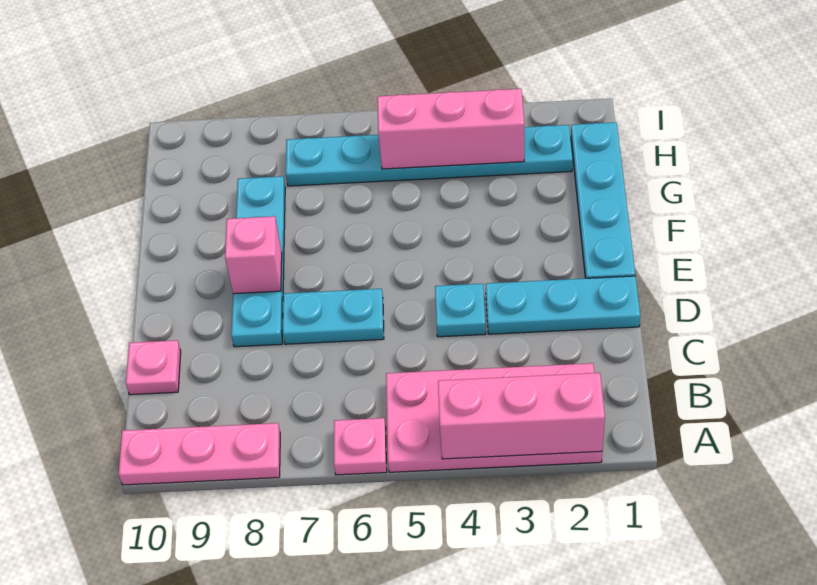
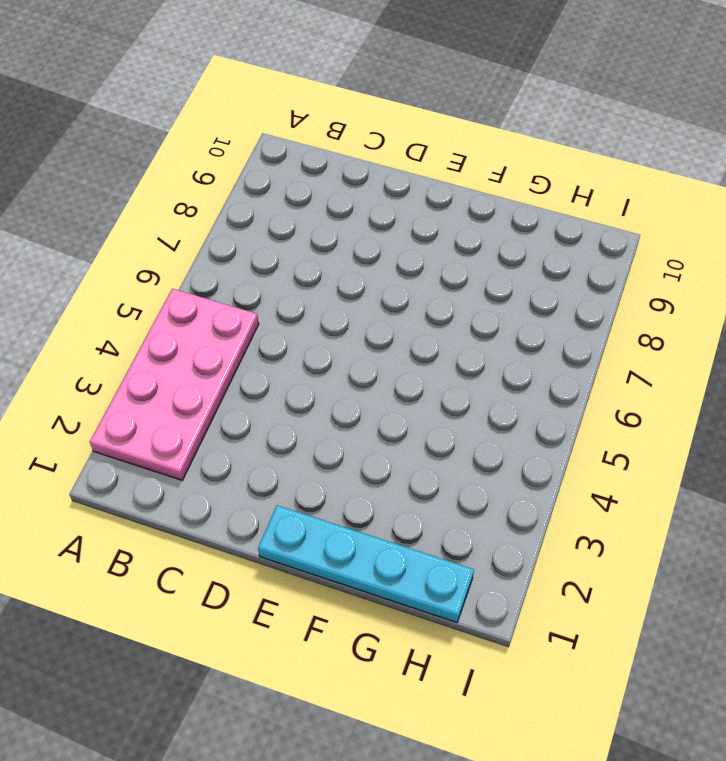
none -> pink plate A6 level 1
none -> pink plate A8:A10 level 1
none -> pink plate C10 level 1

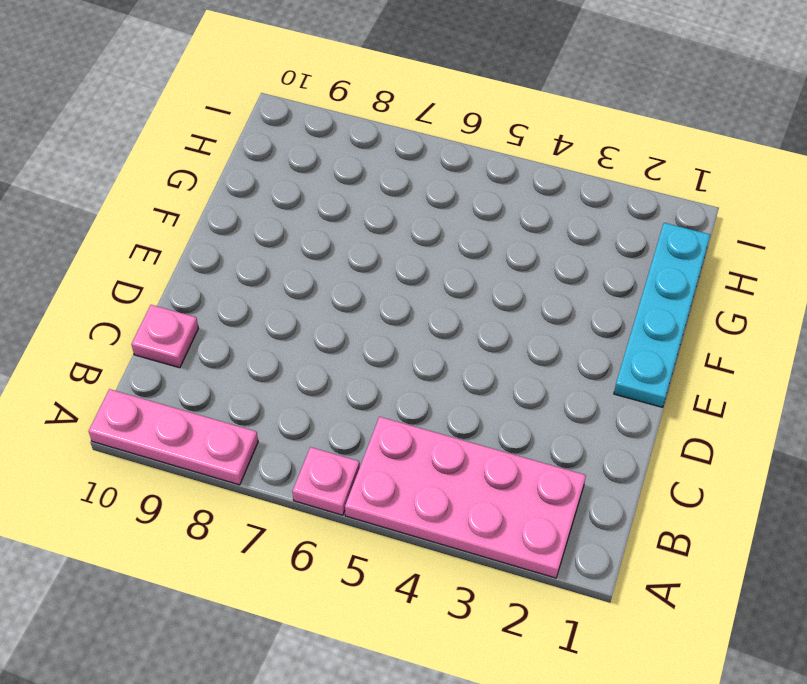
none -> cyan plate D1:D3 level 1
none -> cyan plate D4 level 1
none -> cyan plate D6:D7 level 1

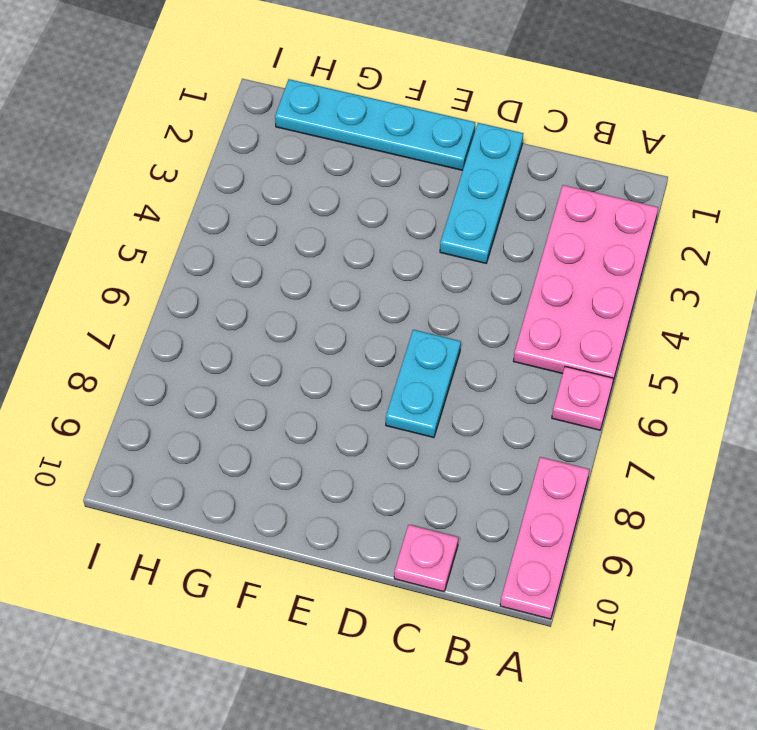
none -> cyan plate D4 level 1
none -> cyan plate D8:G8 level 1
none -> cyan plate H2:H7 level 1

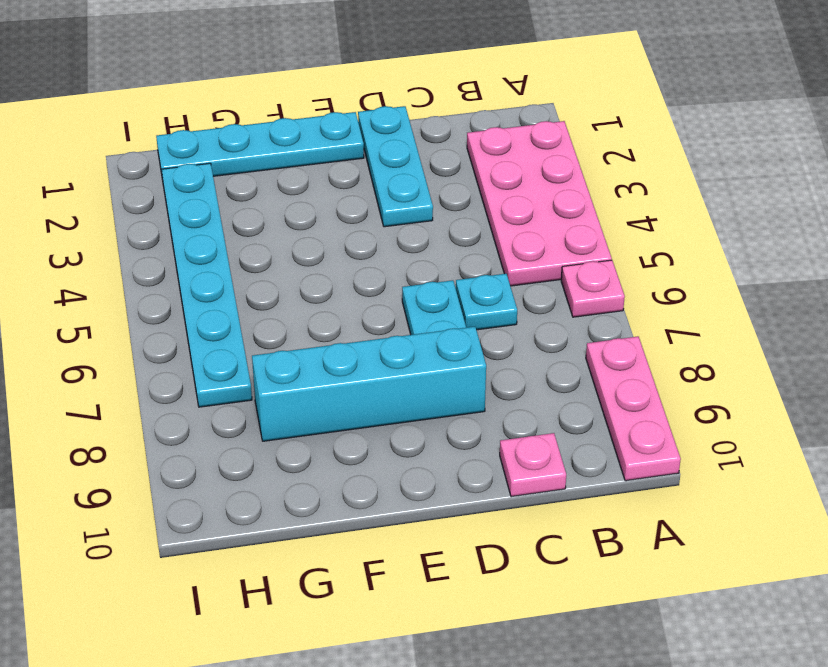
cyan plate C6 level 1 -> cyan plate D4 level 1
cyan brick D8:G8 level 1 -> cyan plate D8:G8 level 1
none -> pink brick A2:A4 level 2
none -> pink brick E8 level 2
none -> pink brick H3:H5 level 2

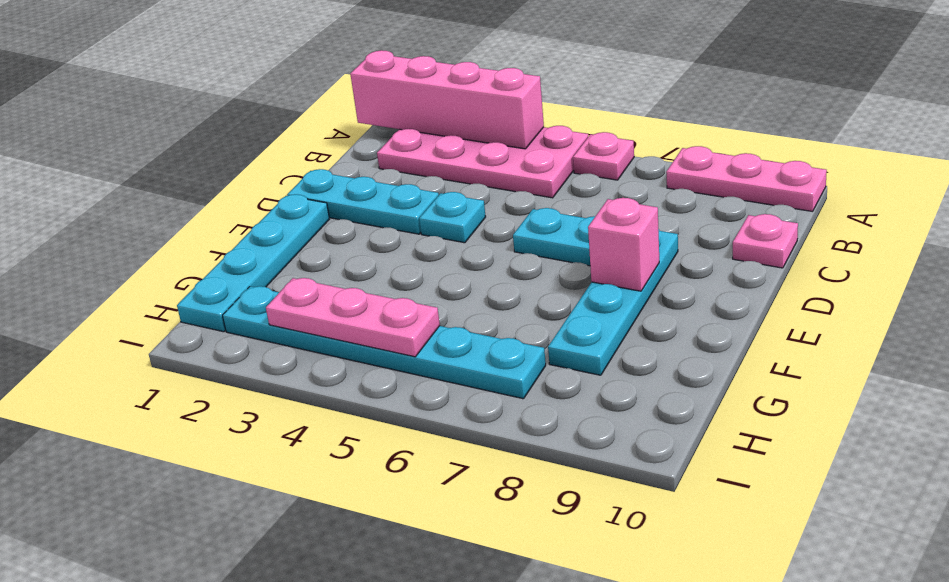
pink brick A1:A4 level 2 -> pink brick A2:A4 level 2
pink plate H3:H5 level 2 -> pink brick H3:H5 level 2

